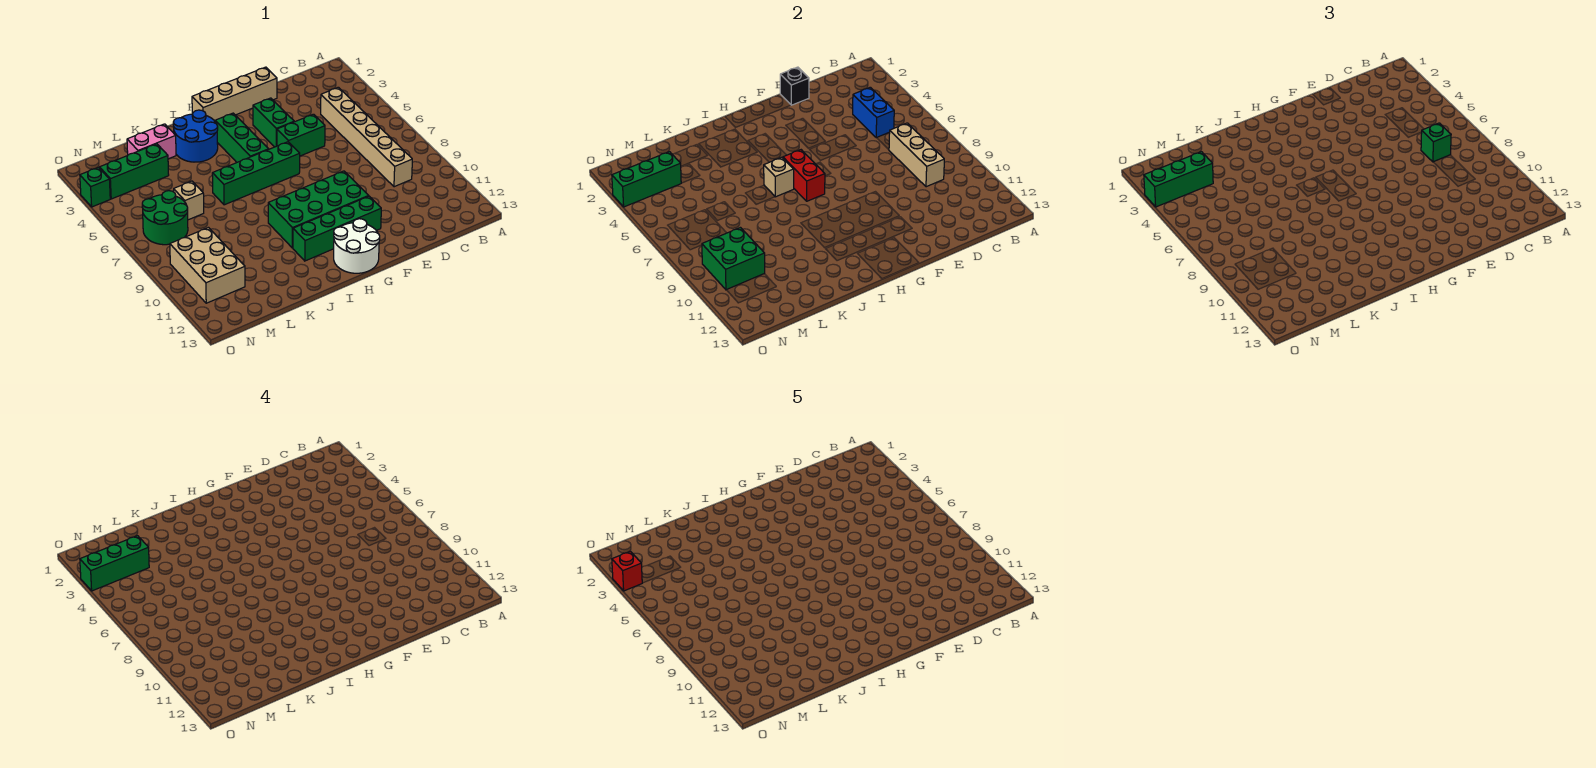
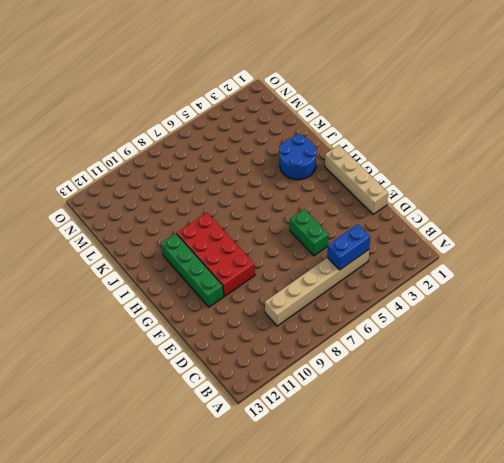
red brick F9:I10 level 1 -> green brick F9:I10 level 1
none -> green brick F3:F4 level 1
none -> green brick G6:J6 level 1
none -> white round brick G12:H13 level 1

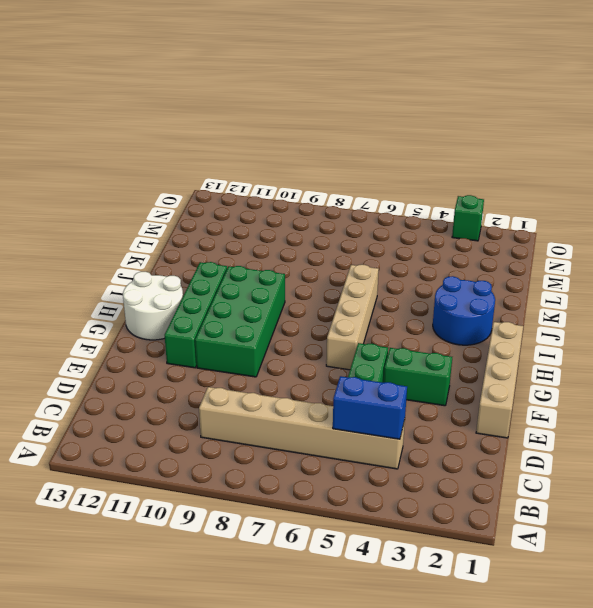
tan brick G6:J6 level 1 -> green brick G6:J6 level 1
none -> green brick H3:H5 level 1
none -> pink brick K2:L2 level 1
none -> green brick L3:N3 level 1

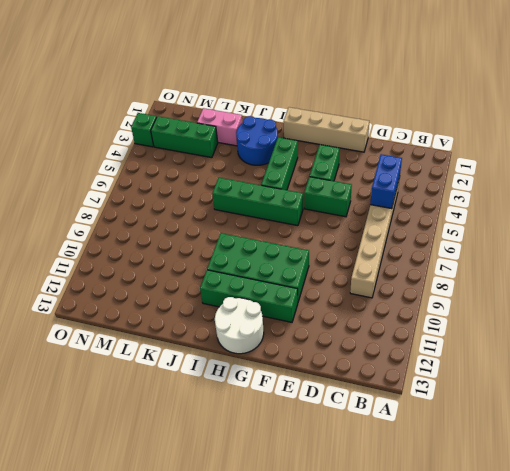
none -> tan brick L6 level 1
none -> green round brick M6:N7 level 1
none -> tan brick M9:N11 level 1

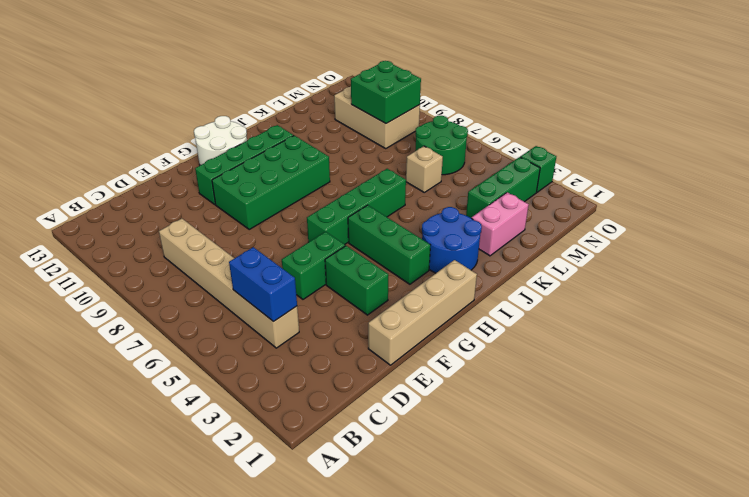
none -> tan brick C7:C9 level 2
none -> black brick E1 level 2
none -> red brick H6:H7 level 2

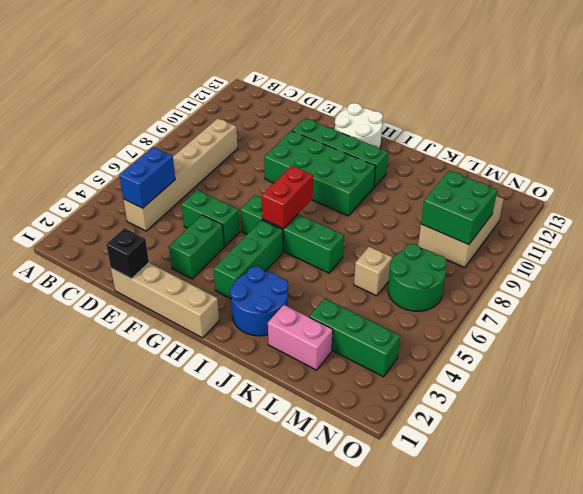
none -> green brick O3 level 1
none -> tan brick C7:C9 level 2
none -> tan brick I6 level 2

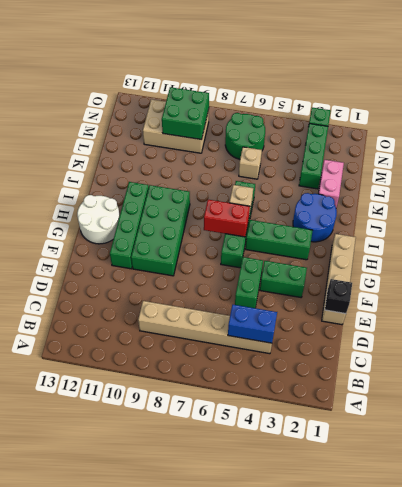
none -> tan brick C7:C9 level 2
none -> green brick M3:O3 level 2
none -> green brick C7 level 3

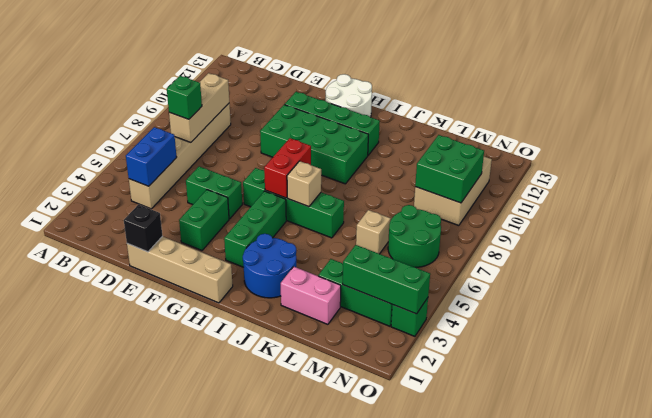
none -> green brick M3:O3 level 3
none -> green brick M3:O3 level 4
none -> red brick O3 level 5

